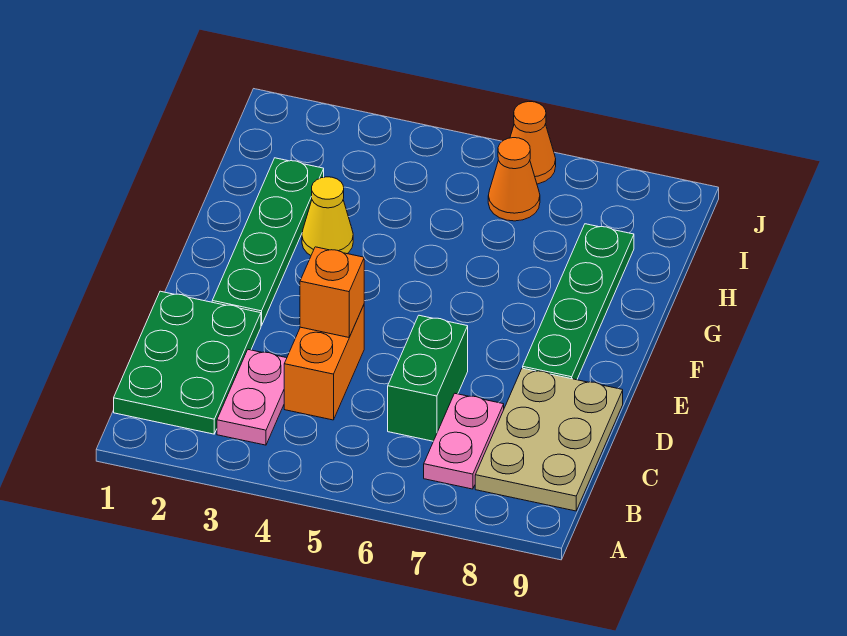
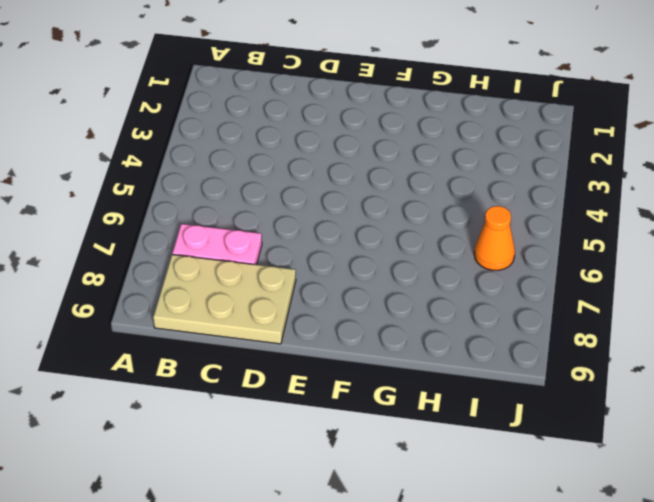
none -> green plate B1:D2 level 1
none -> pink plate B3:C3 level 1
none -> orange brick C4:D4 level 1

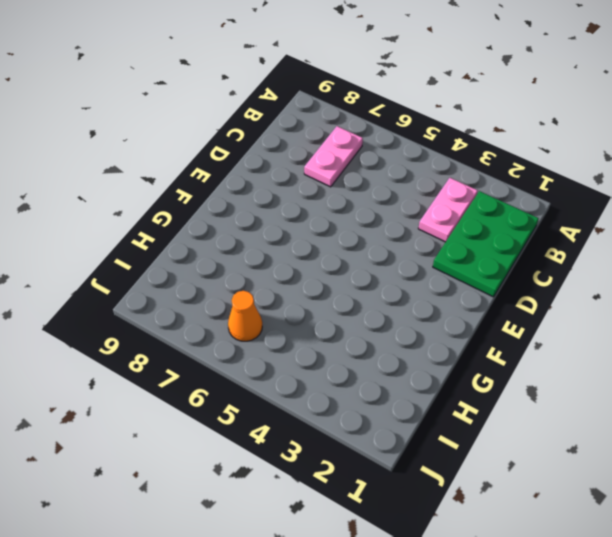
none -> tan plate B8:D9 level 1
none -> orange brick C4:D4 level 1
none -> green brick C6:D6 level 1

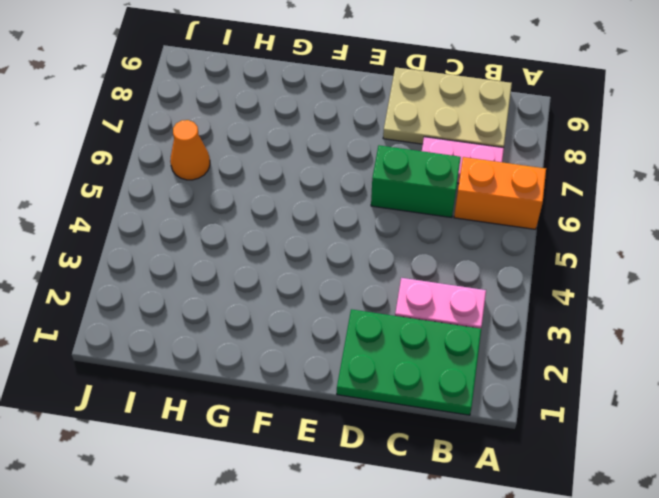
orange brick A6:B6 level 1 -> orange brick C4:D4 level 1
none -> green plate E2:H2 level 1
none -> green plate E8:H8 level 1
none -> yellow cone G3 level 1

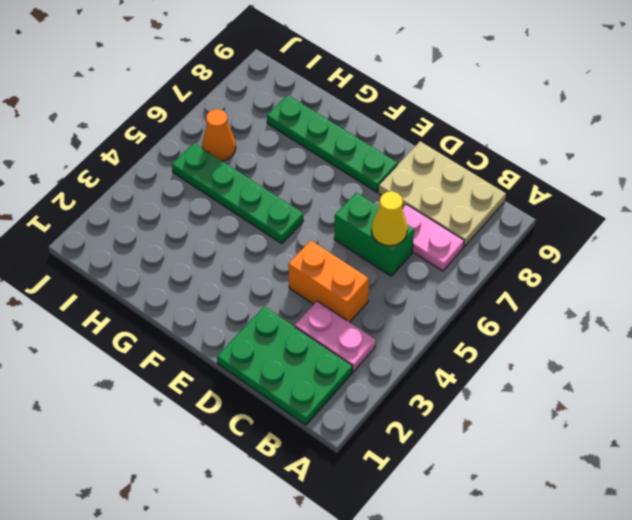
yellow cone C6 level 2 -> yellow cone G3 level 1
green plate F5:I5 level 1 -> green plate E2:H2 level 1
none -> orange cone J6 level 1
none -> orange brick D4 level 2

